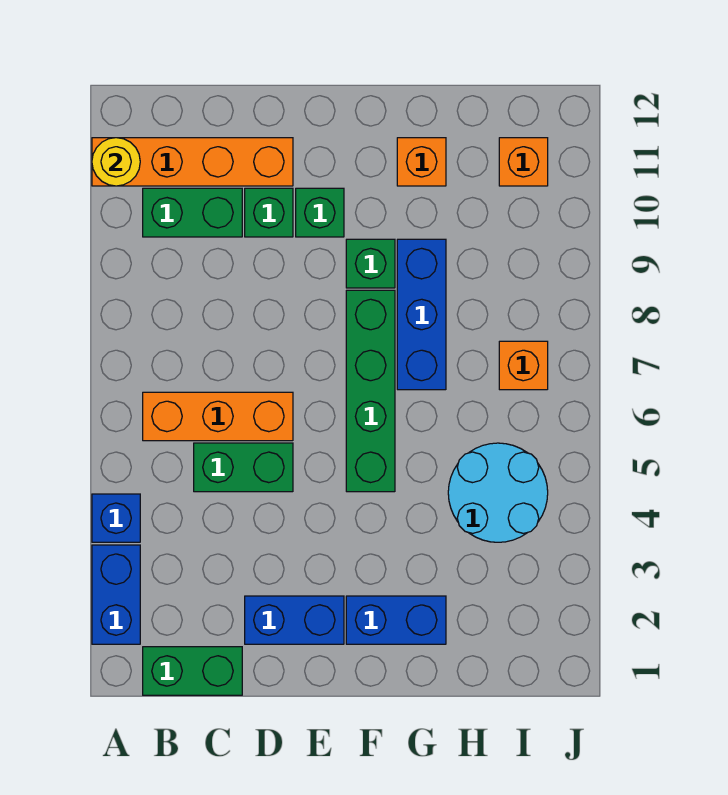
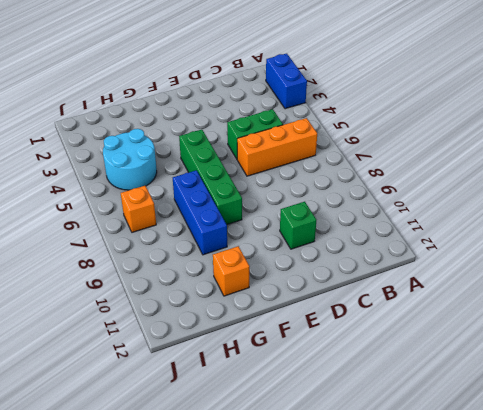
none -> blue brick A4 level 1
none -> orange brick A11:D11 level 1
none -> green brick B1:C1 level 1

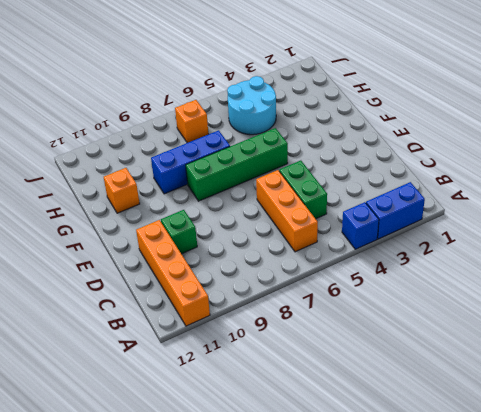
none -> green brick B1:C1 level 1
none -> green brick B10:C10 level 1
none -> blue brick D2:E2 level 1

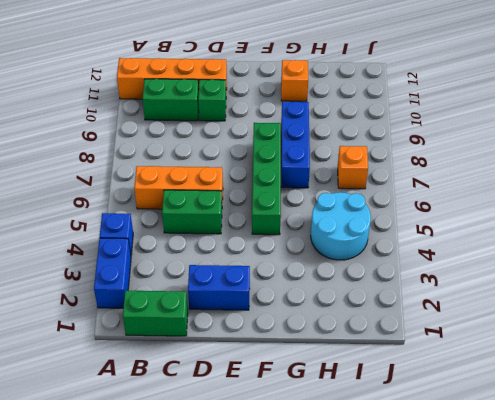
none -> green brick E10 level 1
none -> blue brick F2:G2 level 1
none -> green brick F9 level 1

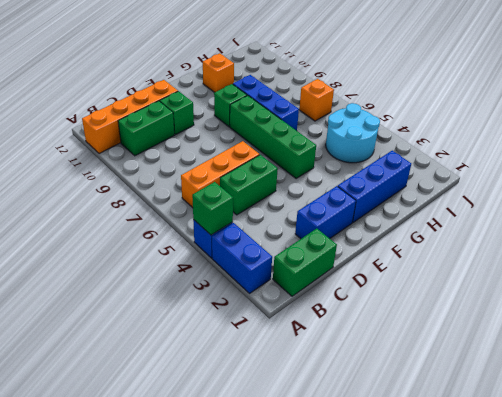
green brick A4 level 2 -> green brick E10 level 1
blue brick F2:H2 level 1 -> blue brick F2:G2 level 1
none -> orange brick I11 level 1
none -> yellow round brick A11 level 2

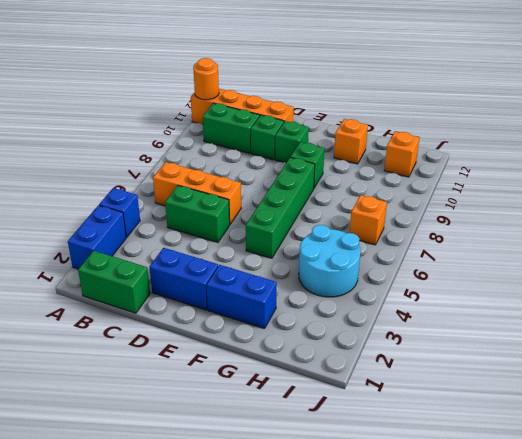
orange round brick A11 level 2 -> yellow round brick A11 level 2
none -> blue brick G7:G9 level 1

